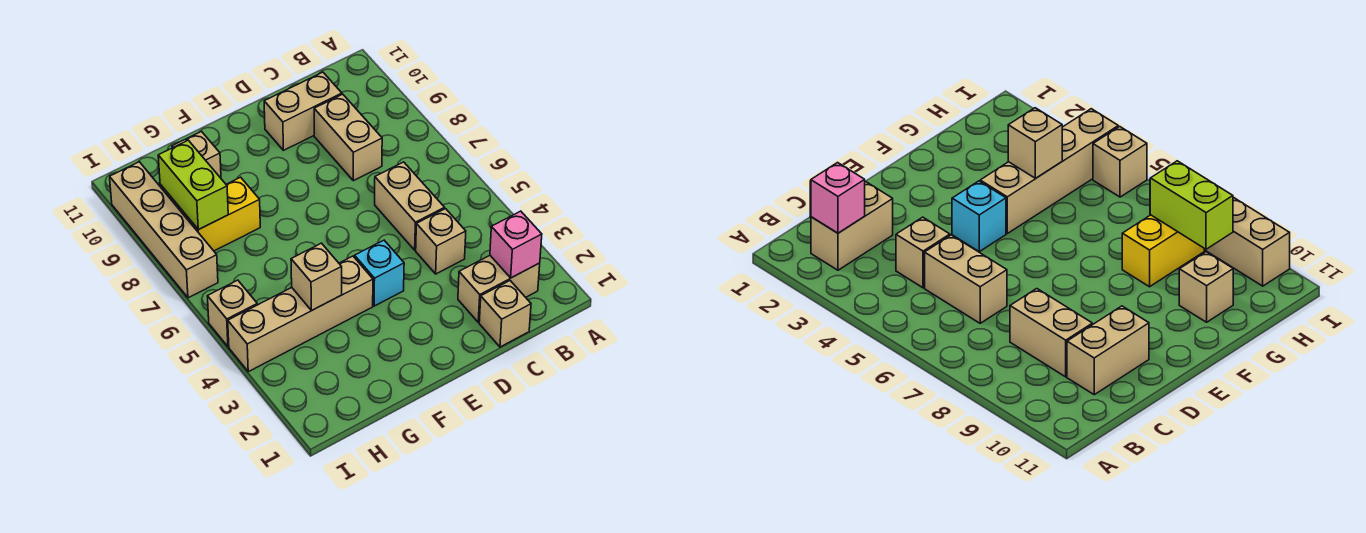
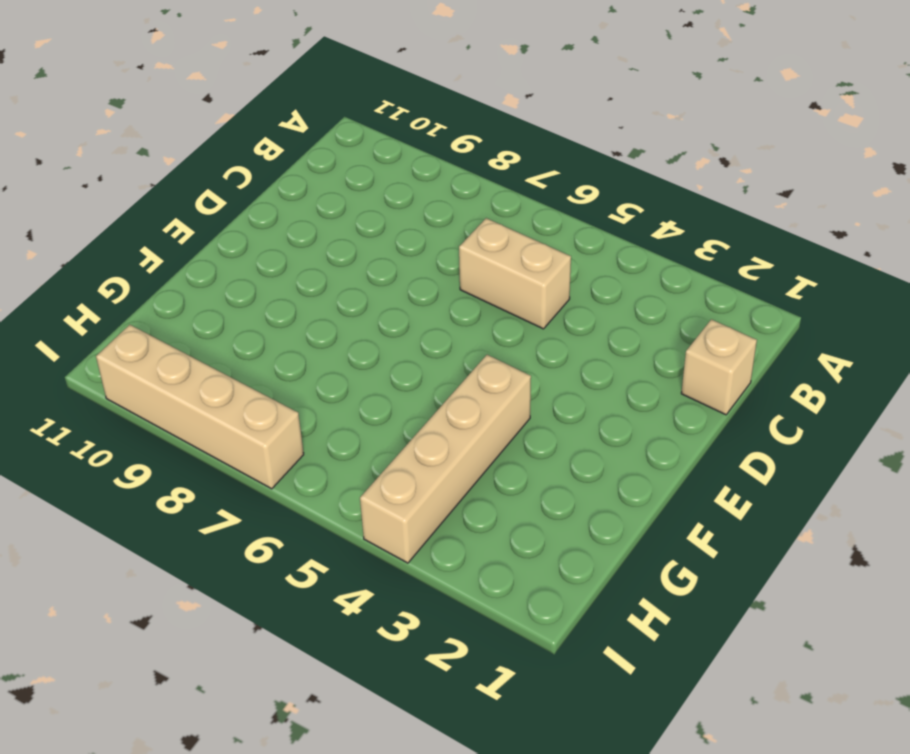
none -> tan brick B2:C2 level 1
none -> tan brick C4 level 1
none -> tan brick C8:C9 level 1

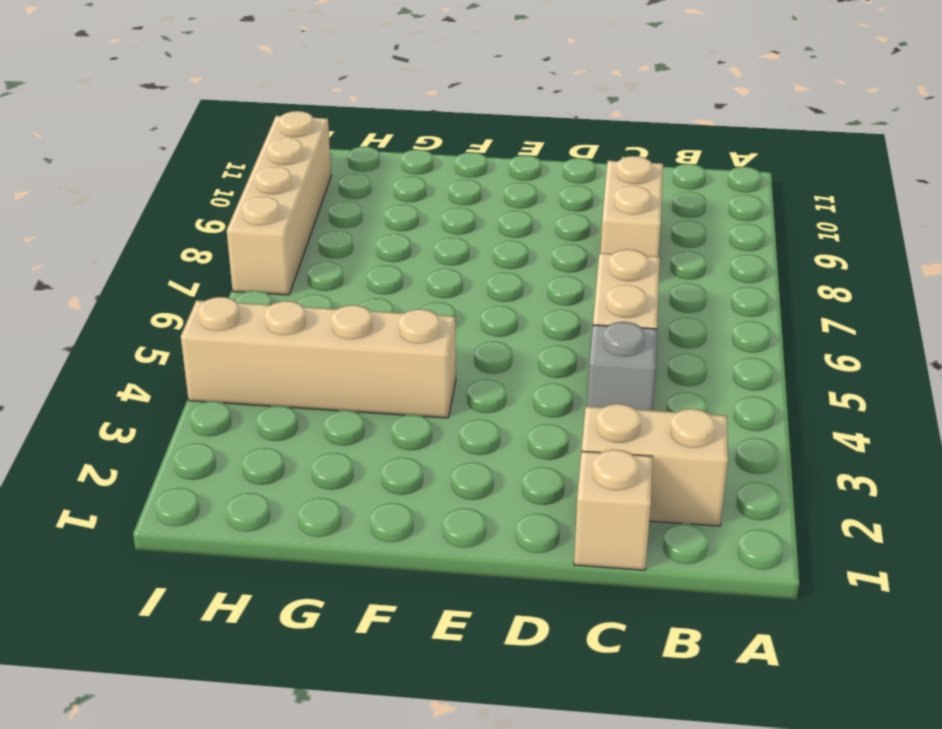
grey brick C4 level 1 -> tan brick C4 level 1
none -> tan brick C10:D10 level 1
none -> cyan brick E4 level 1
none -> yellow brick G8:H8 level 1

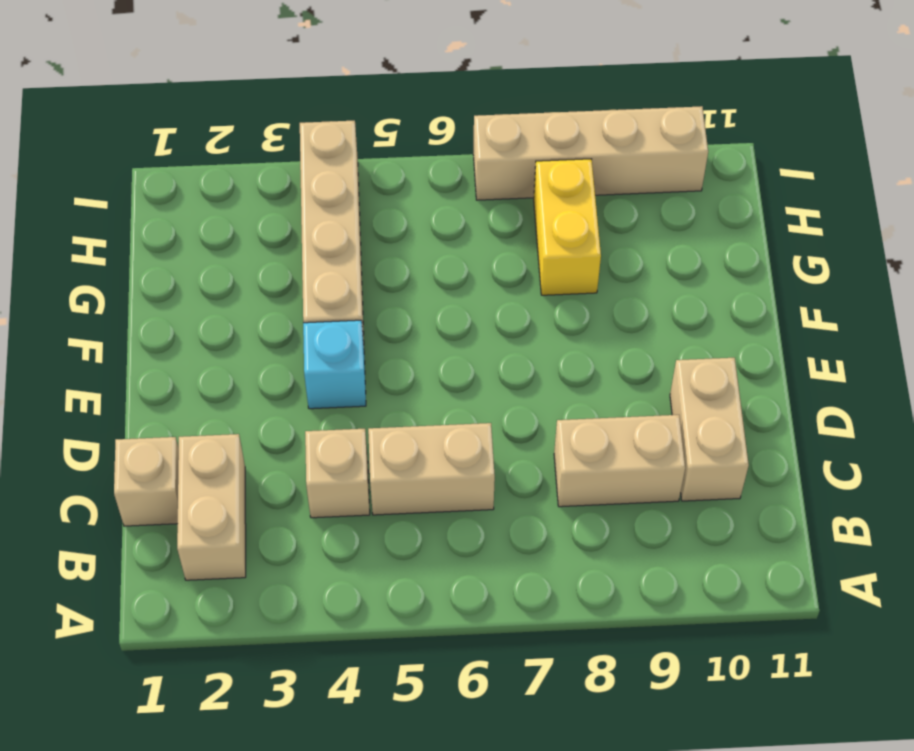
none -> tan brick G10 level 1
none -> tan brick I5 level 1
none -> pink brick B2 level 2

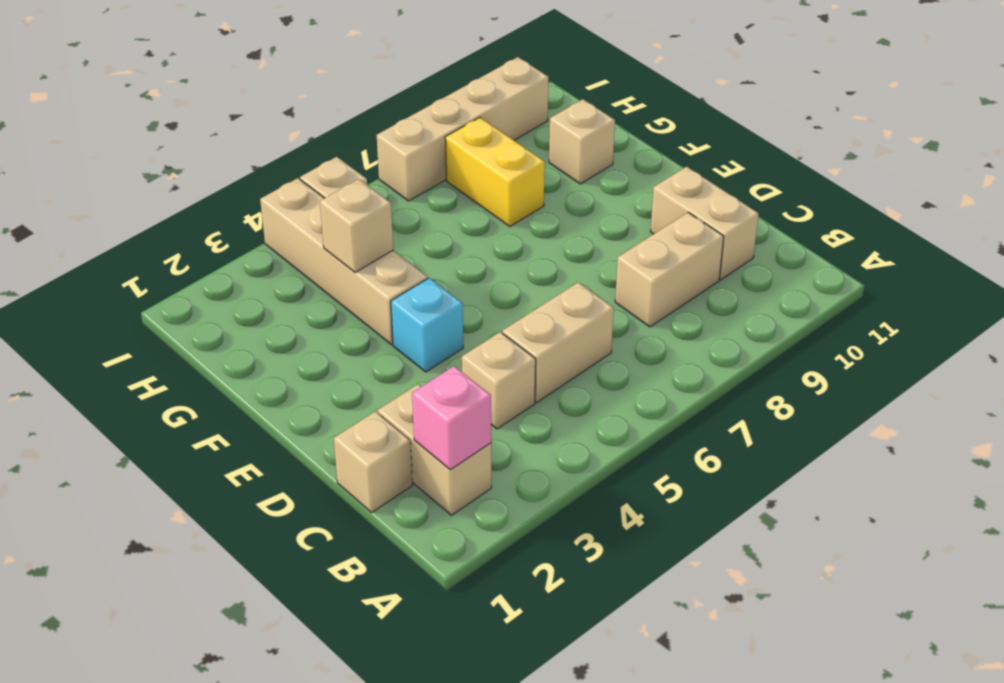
none -> lime brick H8:H9 level 2

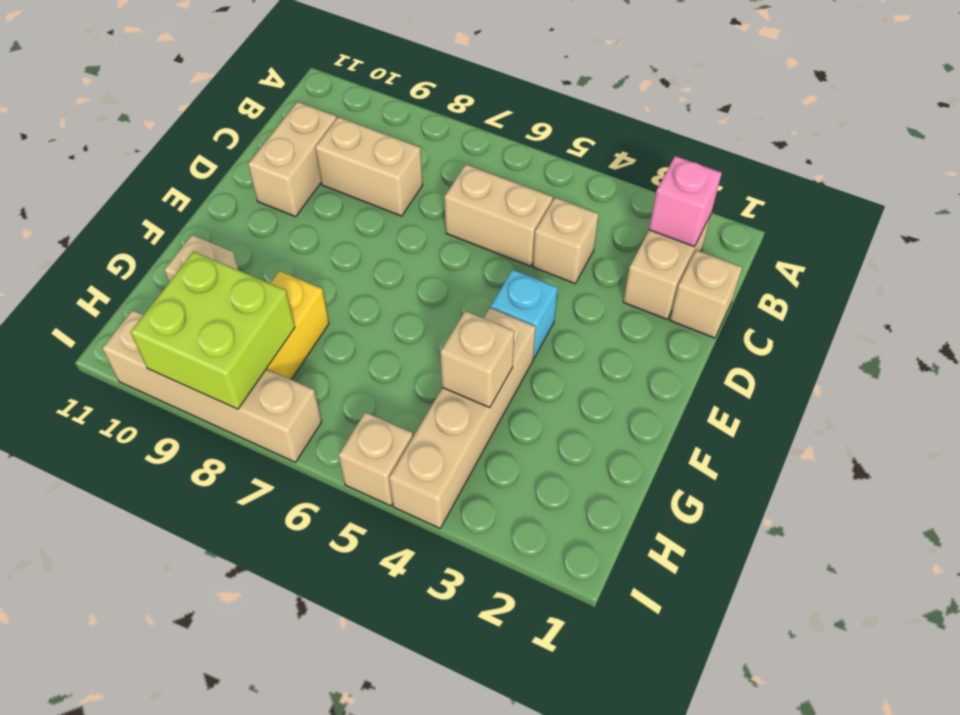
lime brick H8:I9 level 2 -> lime brick H8:H9 level 2

